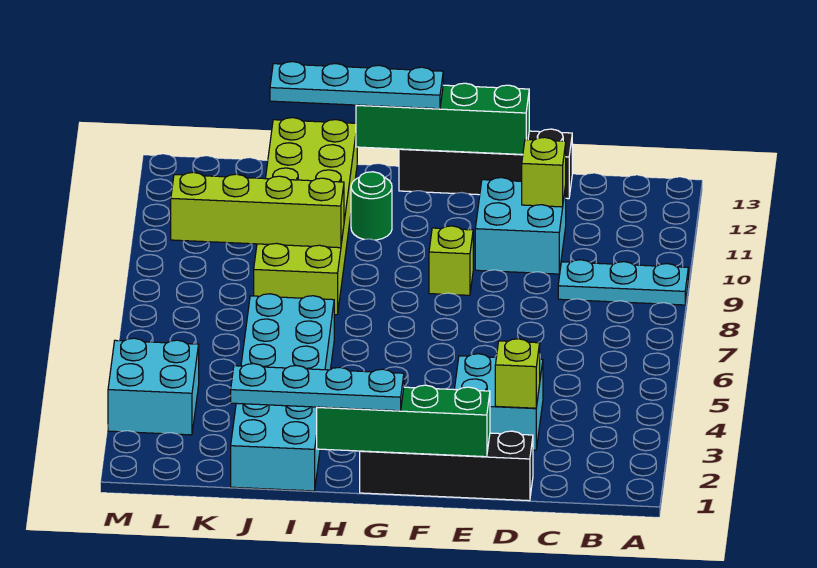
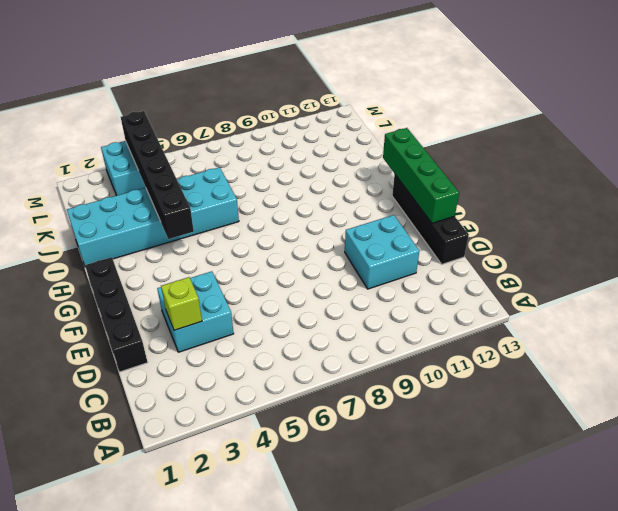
black brick H4:M4 level 2 -> none
none -> cyan plate A9:C9 level 1
none -> lime brick F9 level 1
none -> green round brick H11 level 1

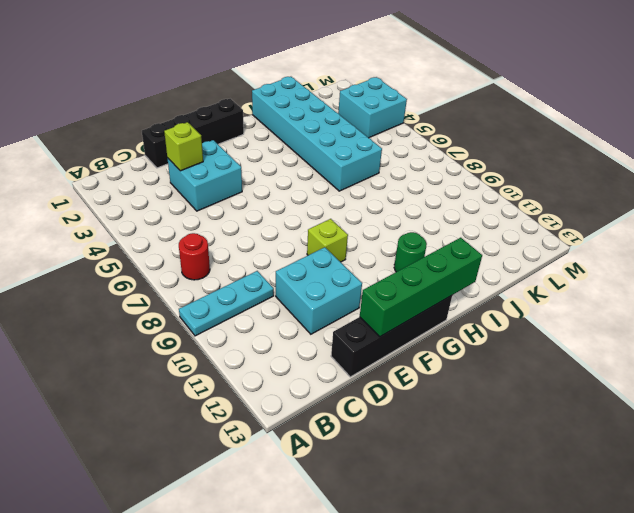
red round brick B7 level 1 -> none
none -> lime brick I8:J13 level 1
none -> lime brick D11 level 2
none -> green brick E1:H1 level 2

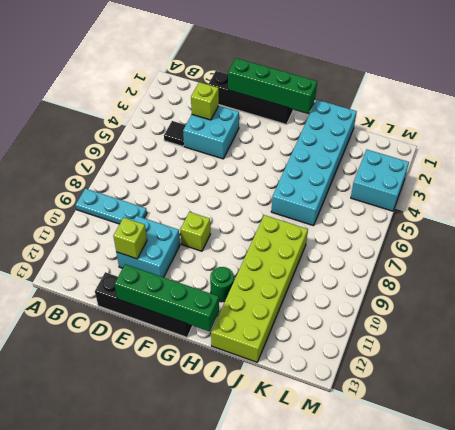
black tile C4 level 1 -> none
none -> lime brick I9:L9 level 2
none -> cyan plate G1:J1 level 3
none -> cyan plate G13:J13 level 3

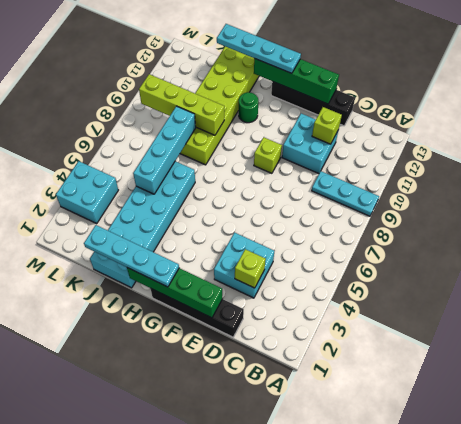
cyan brick J5:J8 level 2 -> none

